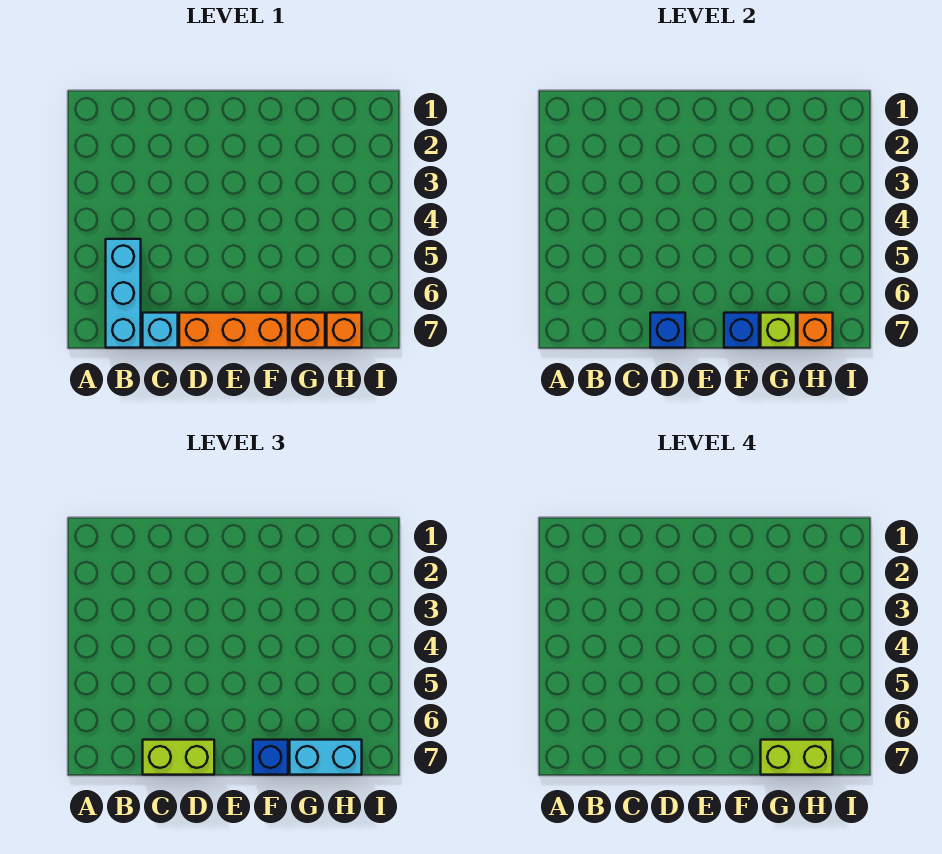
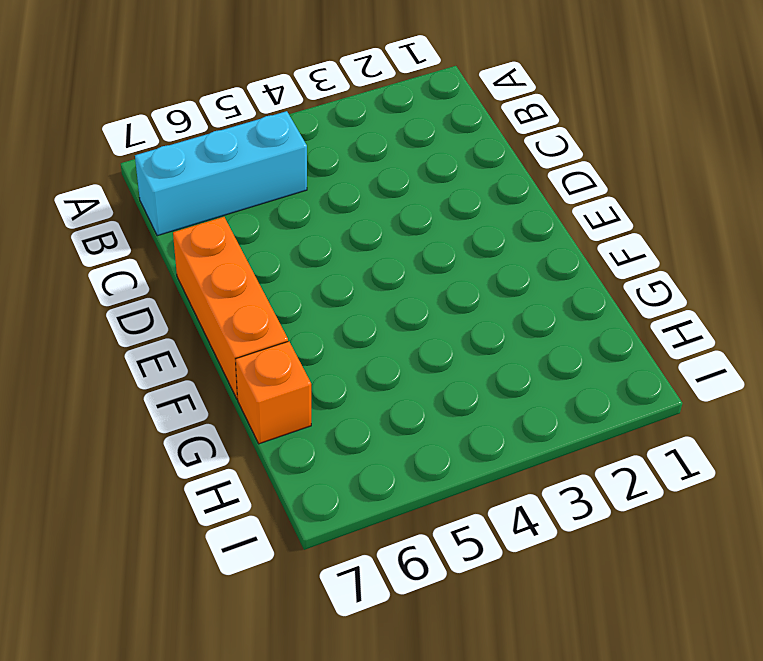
none -> cyan brick C7 level 1
none -> orange brick H7 level 1
none -> blue brick D7 level 2

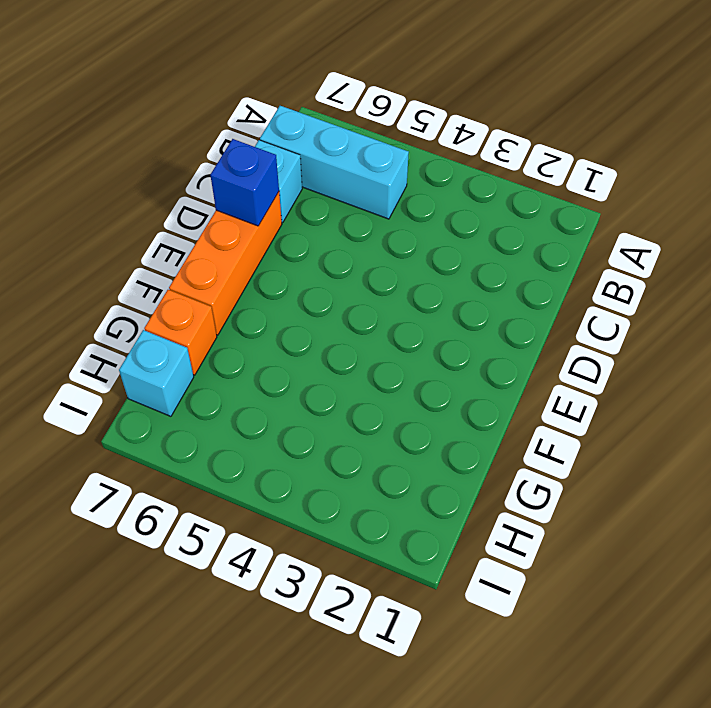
cyan brick H7 level 1 -> orange brick H7 level 1
none -> blue brick F7 level 2
none -> lime brick G7 level 2
none -> orange brick H7 level 2

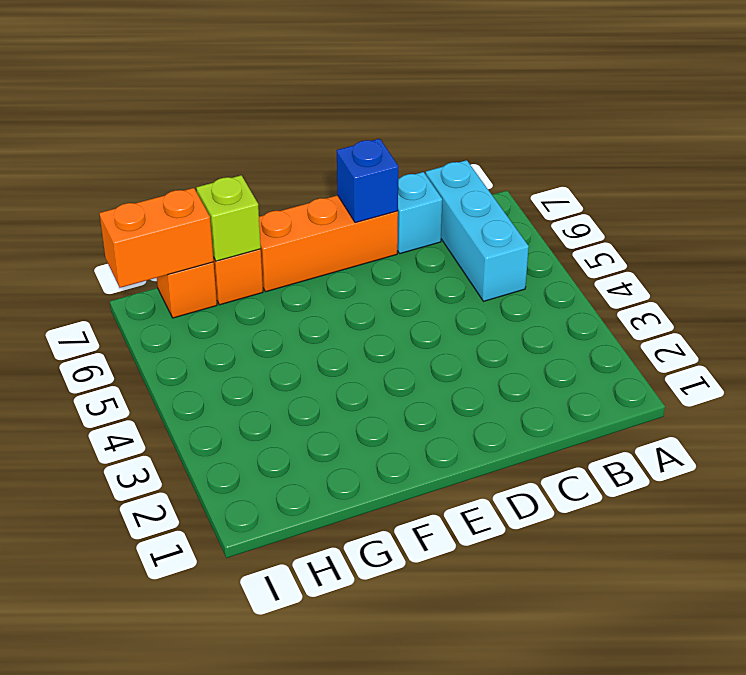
orange brick H7:I7 level 2 -> orange brick H7 level 2
none -> blue brick F7 level 2
none -> lime brick C7:D7 level 3
none -> blue brick F7 level 3

